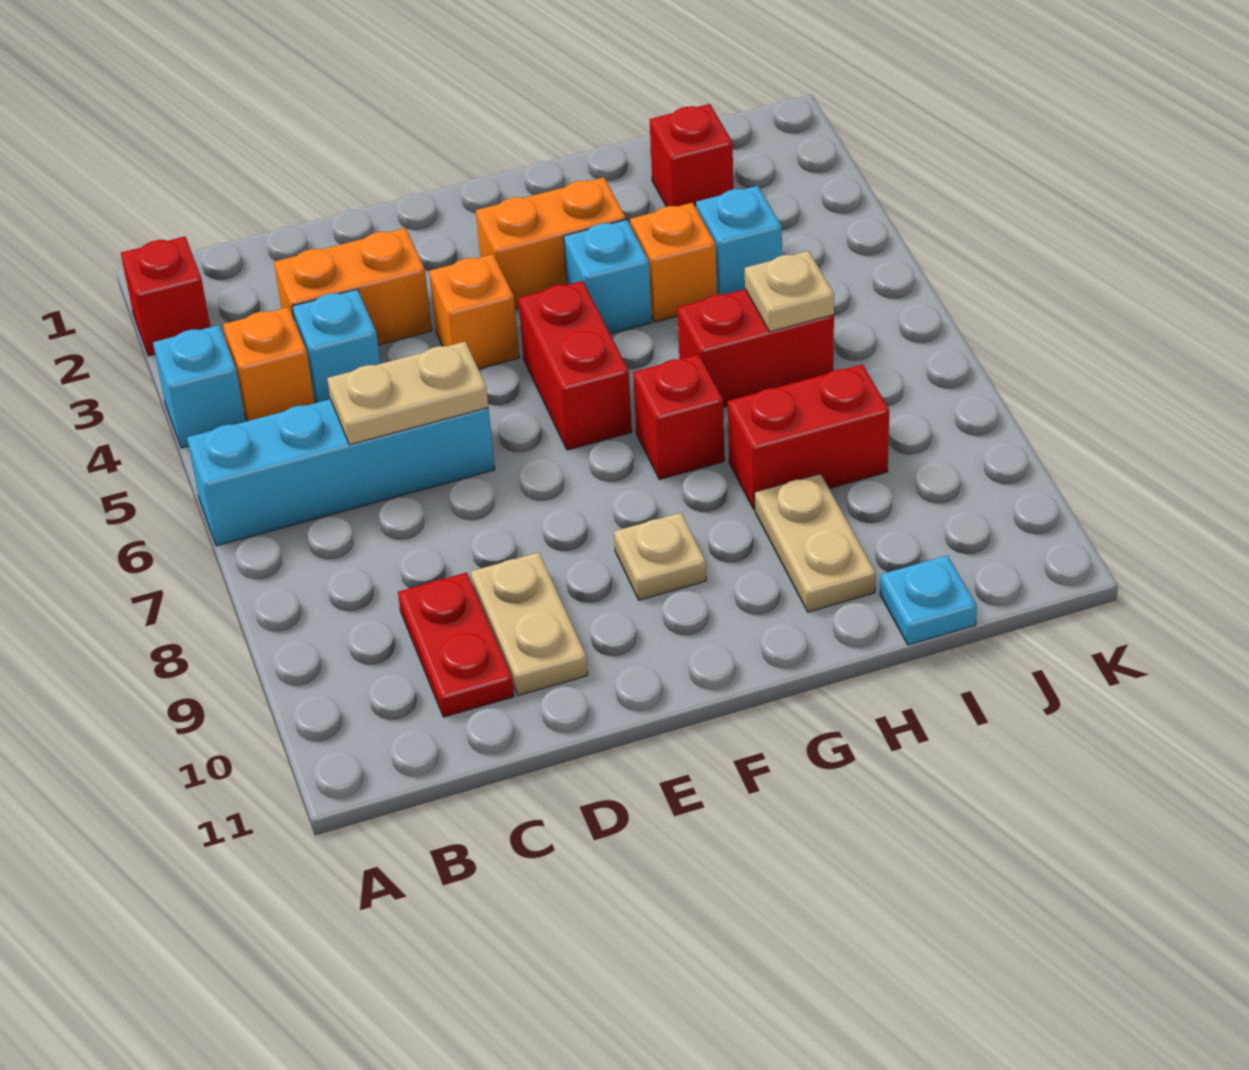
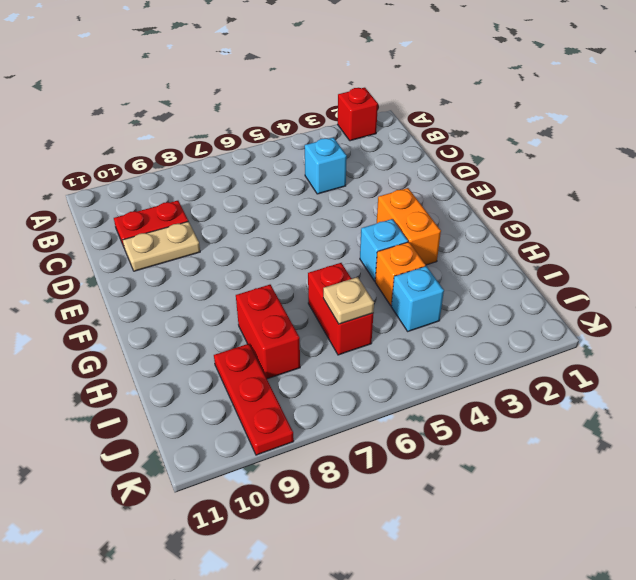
red plate I9:K9 level 1 -> none
none -> cyan brick A4 level 1
none -> cyan brick A6:D6 level 1
none -> orange brick B4 level 1

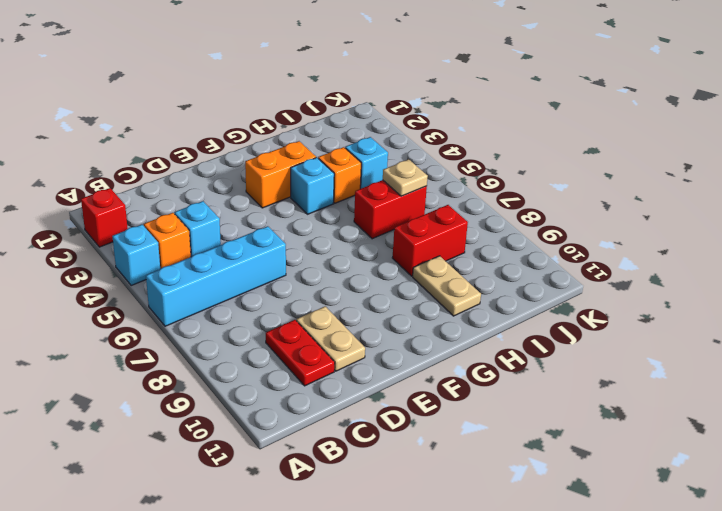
none -> orange brick C3:D3 level 1
none -> orange brick E4 level 1
none -> red brick F5:F6 level 1

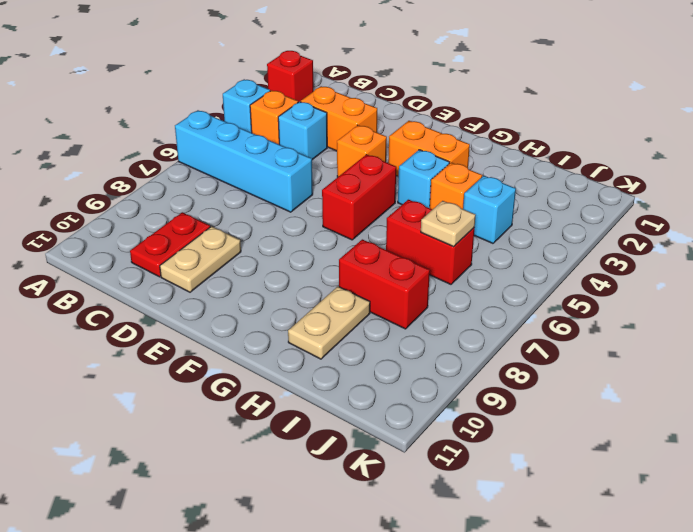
none -> tan plate F9 level 1
none -> red brick G7 level 1
none -> red brick I2 level 1

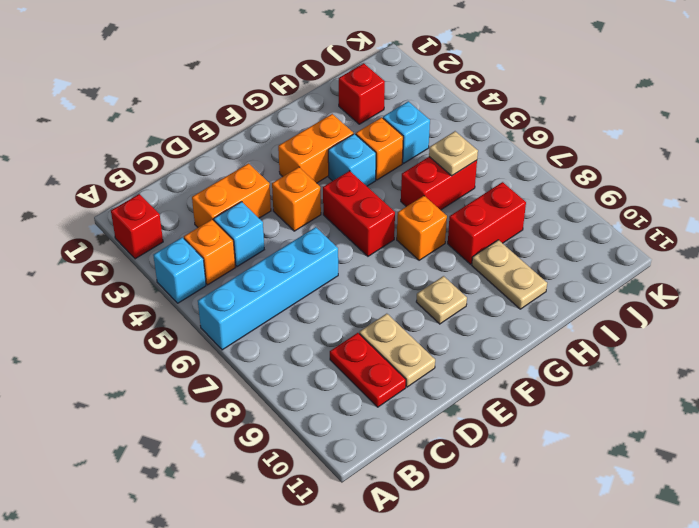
orange brick G7 level 1 -> red brick G7 level 1
none -> cyan plate I11 level 1
none -> tan plate C6:D6 level 2

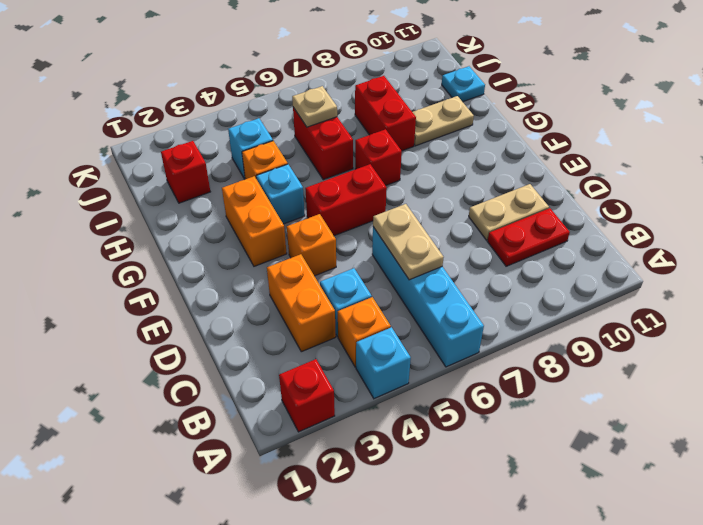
none -> tan plate F9 level 1

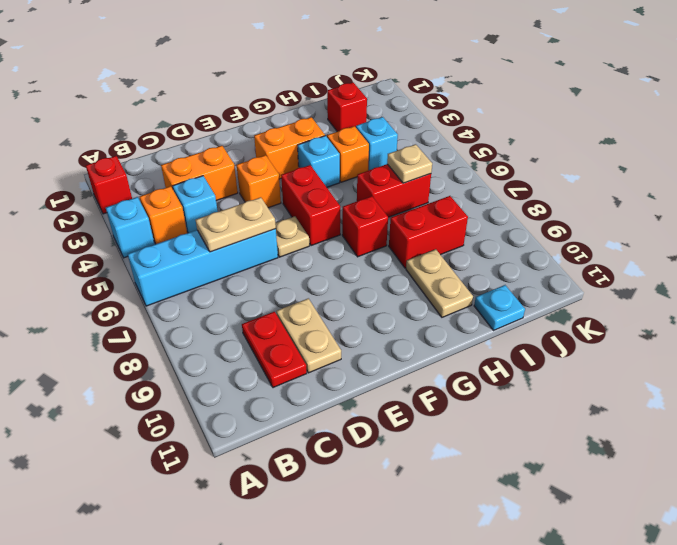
tan plate E6 level 1 -> tan plate F9 level 1

